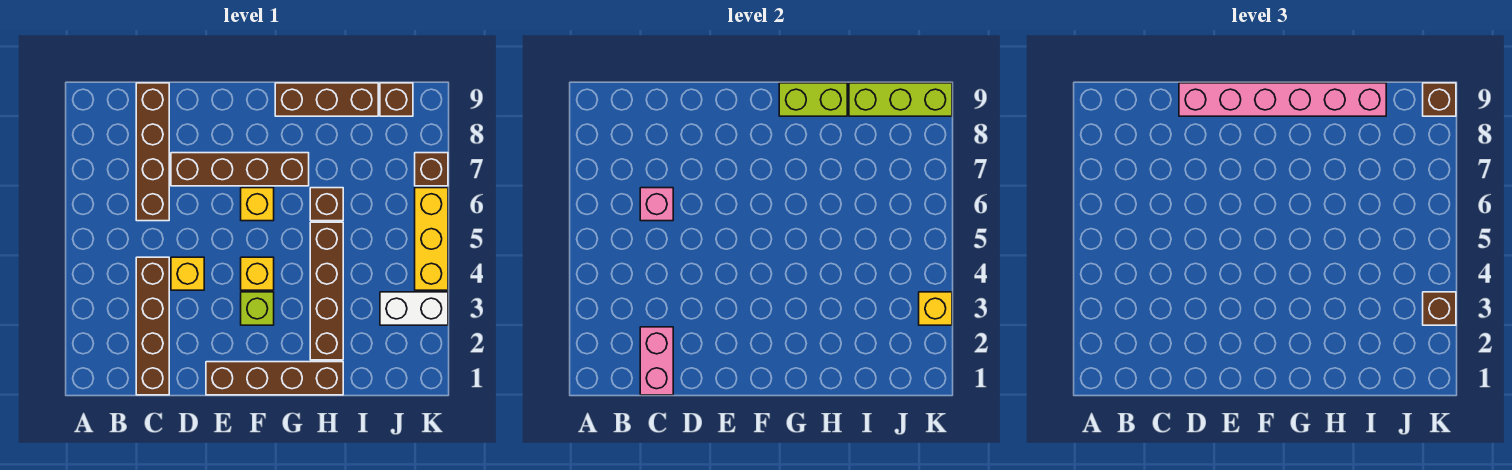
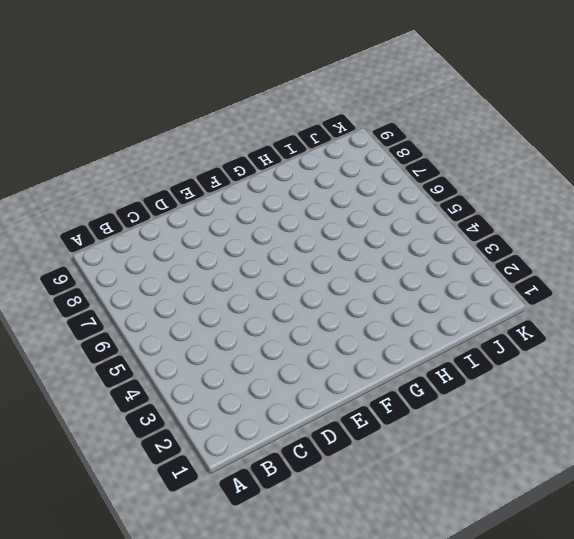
none -> brown brick C1:C4 level 1
none -> brown brick C6:C9 level 1
none -> yellow brick D4 level 1

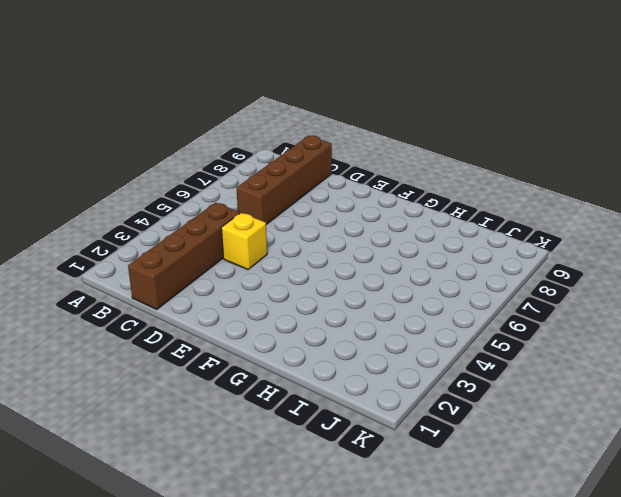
none -> brown brick D7:G7 level 1
none -> brown brick E1:H1 level 1
none -> lime brick F3 level 1

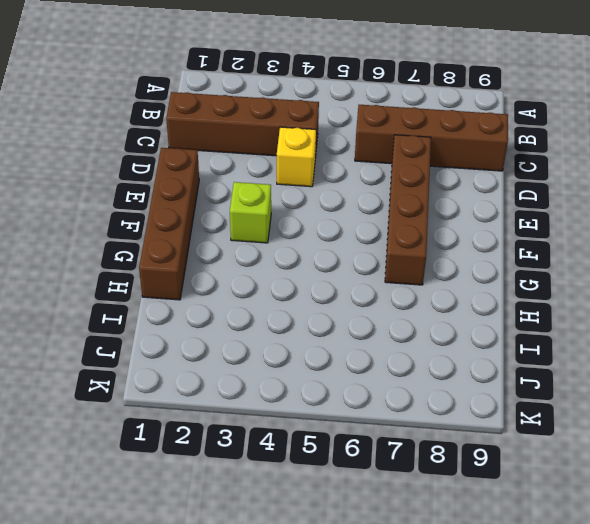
none -> yellow brick F4 level 1
none -> yellow brick F6 level 1
none -> brown brick G9:I9 level 1

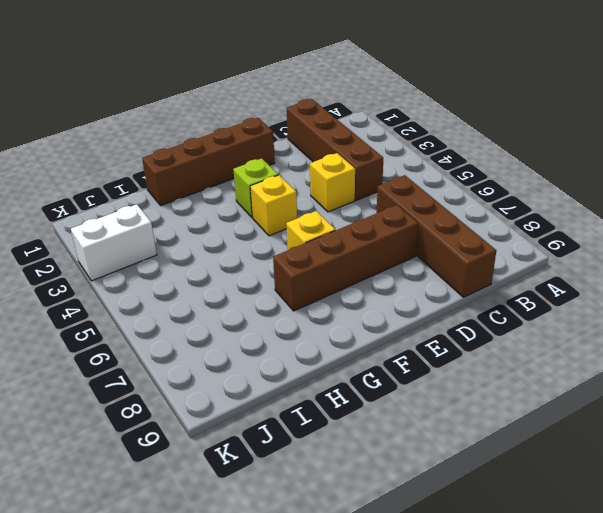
none -> brown brick G9:I9 level 1
none -> brown brick H2:H5 level 1
none -> brown brick H6 level 1

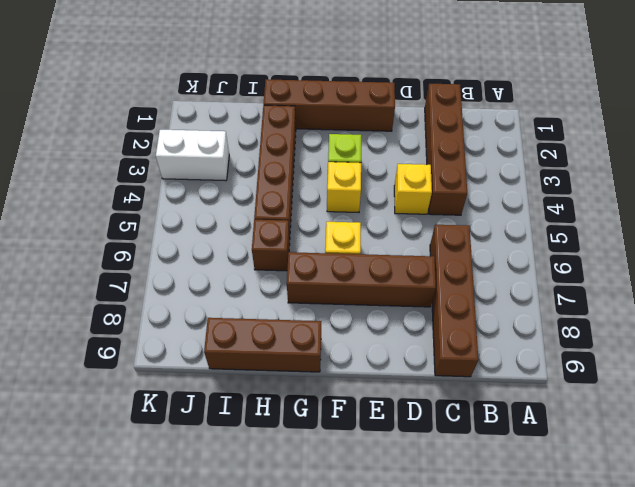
none -> brown brick J9 level 1
none -> yellow brick K4:K6 level 1
none -> brown brick K7 level 1

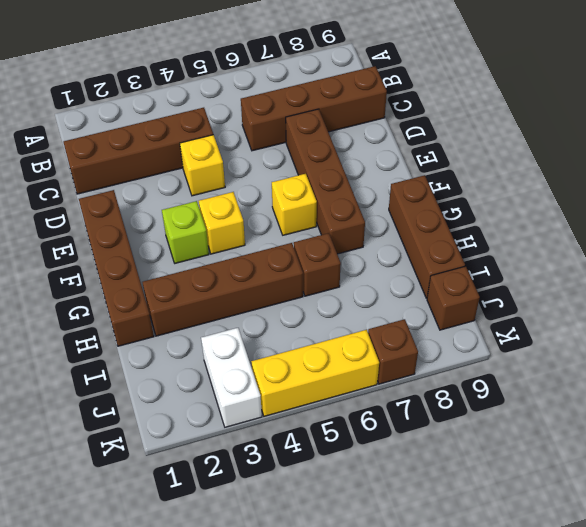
none -> pink brick C1:C2 level 2
none -> pink brick C6 level 2
none -> lime brick G9:H9 level 2

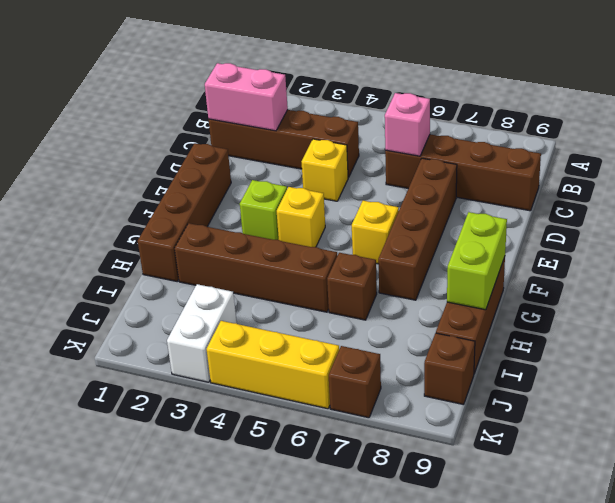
none -> lime brick I9:K9 level 2
none -> yellow brick K3 level 2
none -> pink brick D9:I9 level 3

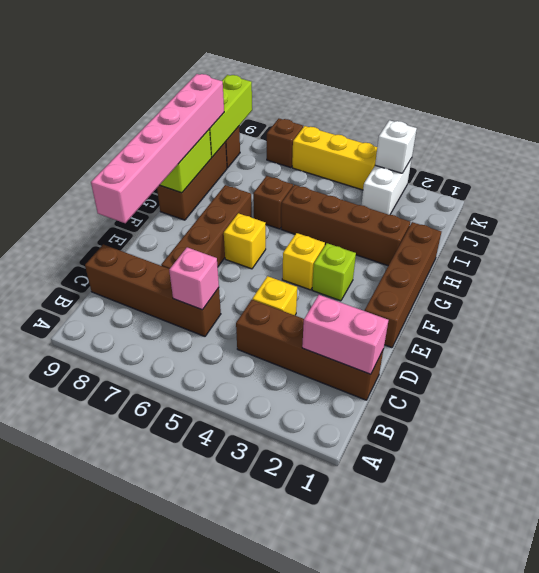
white brick K3 level 2 -> yellow brick K3 level 2
none -> brown brick K3 level 3
none -> brown brick K9 level 3

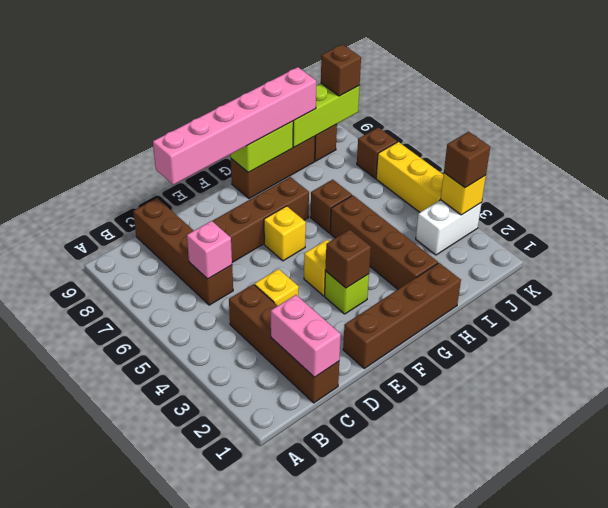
brown brick F3 level 2 -> none

